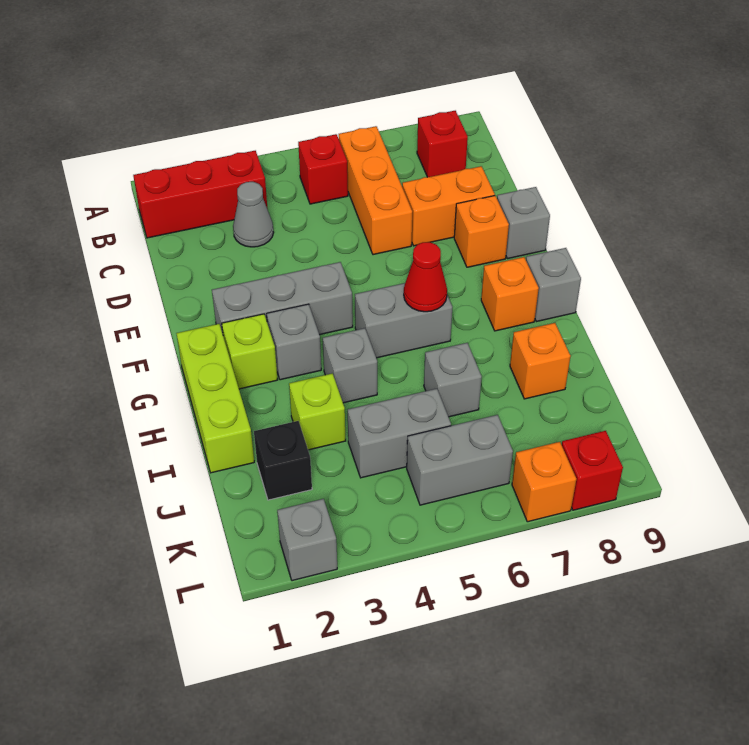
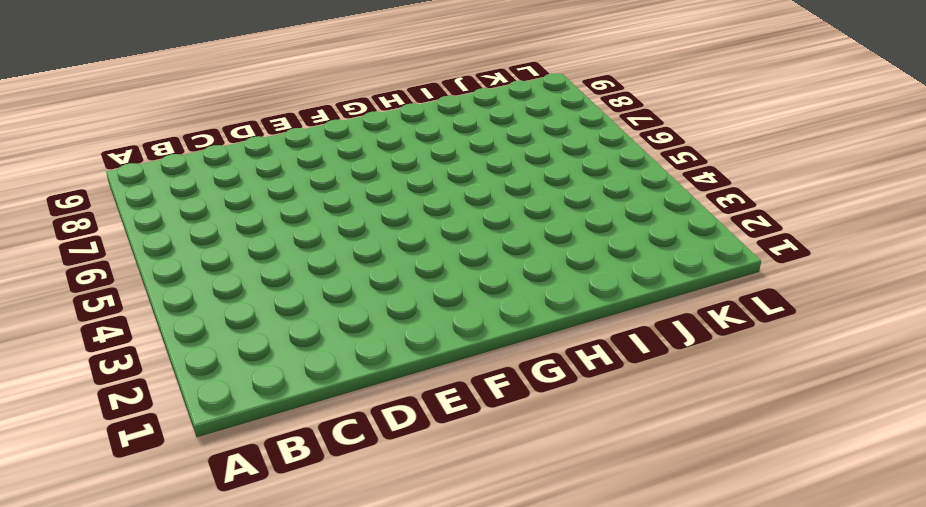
none -> red brick B1:B3 level 1
none -> red brick B5 level 1
none -> orange brick B6:D6 level 1

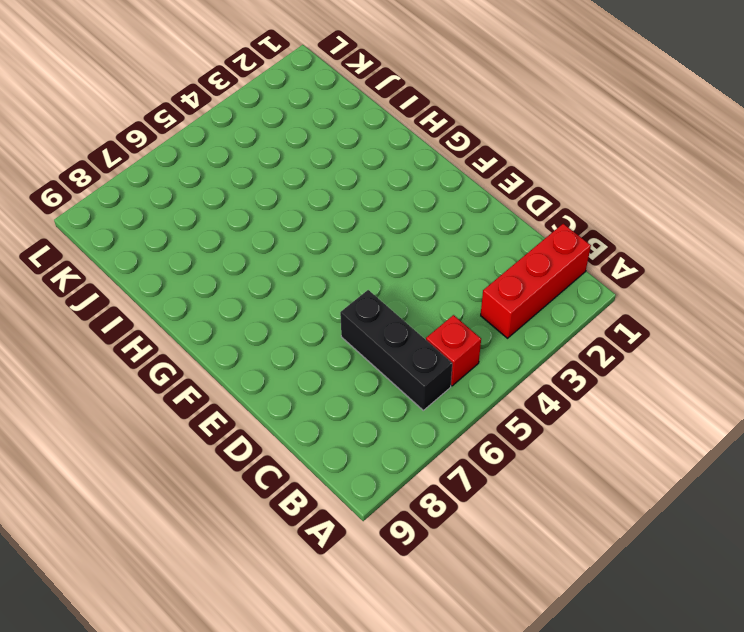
black brick B6:D6 level 1 -> orange brick B6:D6 level 1
none -> red brick B8 level 1
none -> grey cone C3 level 1
none -> orange brick D7:D8 level 1

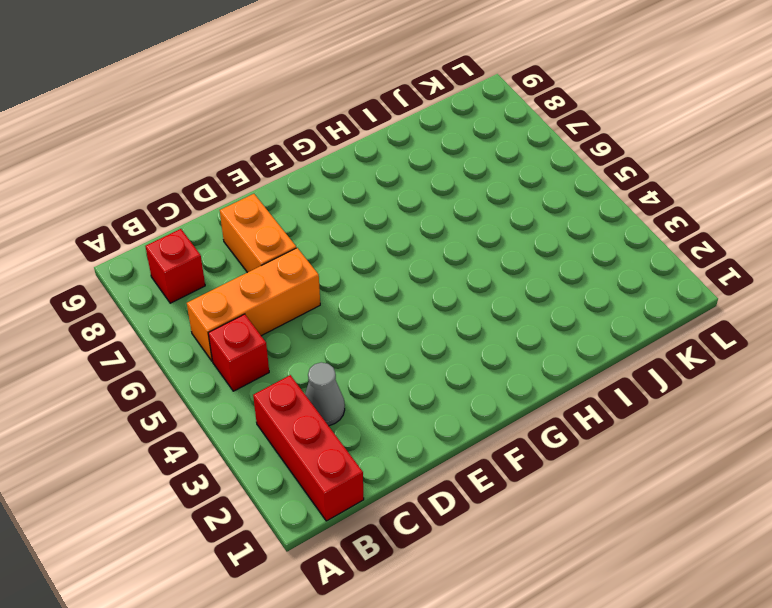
none -> orange brick E8 level 1
none -> grey brick E9 level 1
none -> grey brick F2:F4 level 1

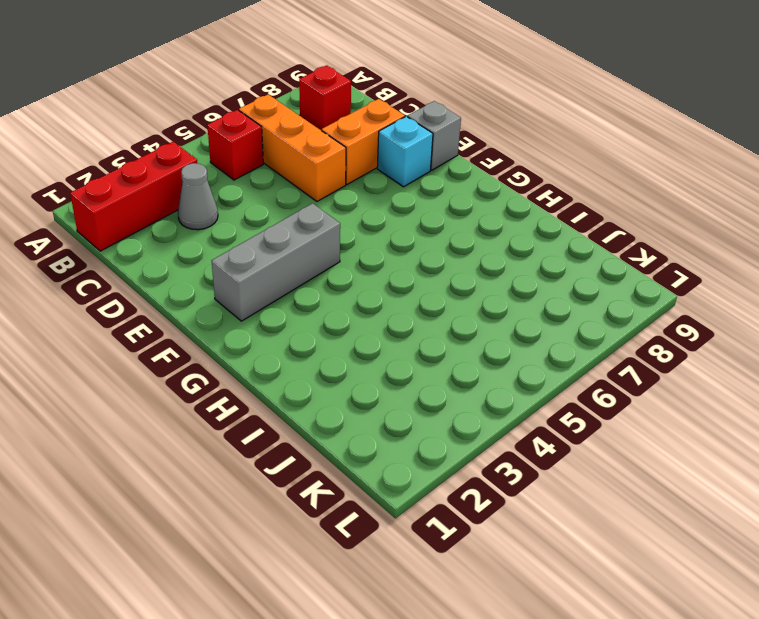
cyan brick E8 level 1 -> orange brick E8 level 1
none -> lime brick G1:I1 level 1
none -> lime brick G2 level 1
none -> grey brick G3 level 1

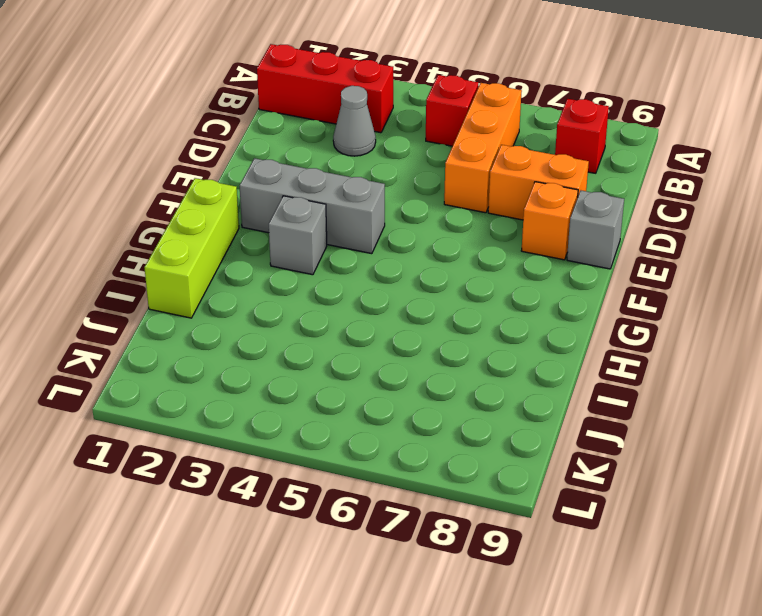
none -> lime brick G2 level 1
none -> grey brick G5:G6 level 1
none -> orange brick G8 level 1

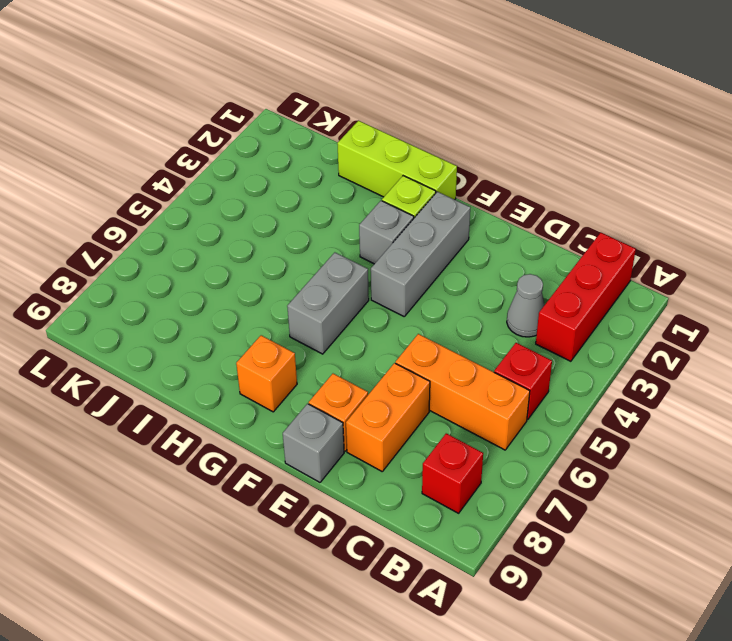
none -> grey brick G9 level 1
none -> grey brick H4 level 1
none -> lime brick I3 level 1

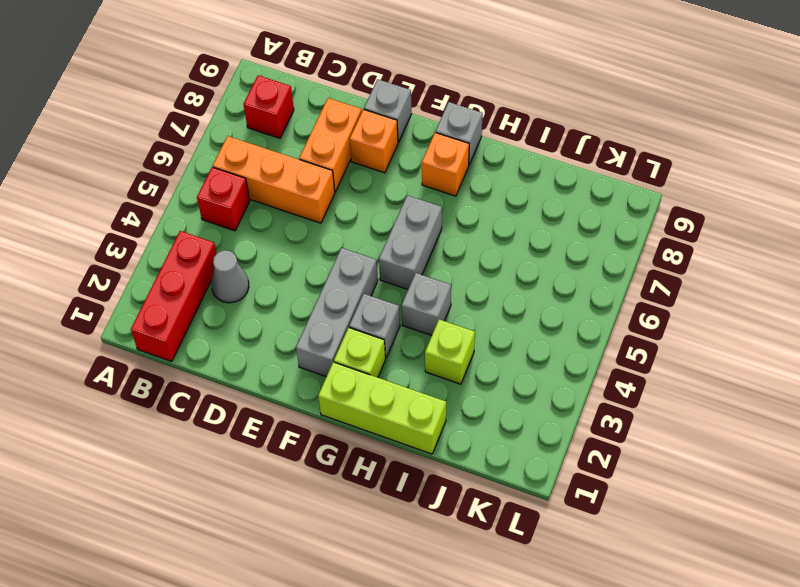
none -> grey brick I6 level 1
none -> orange brick I8 level 1
none -> black brick J2 level 1

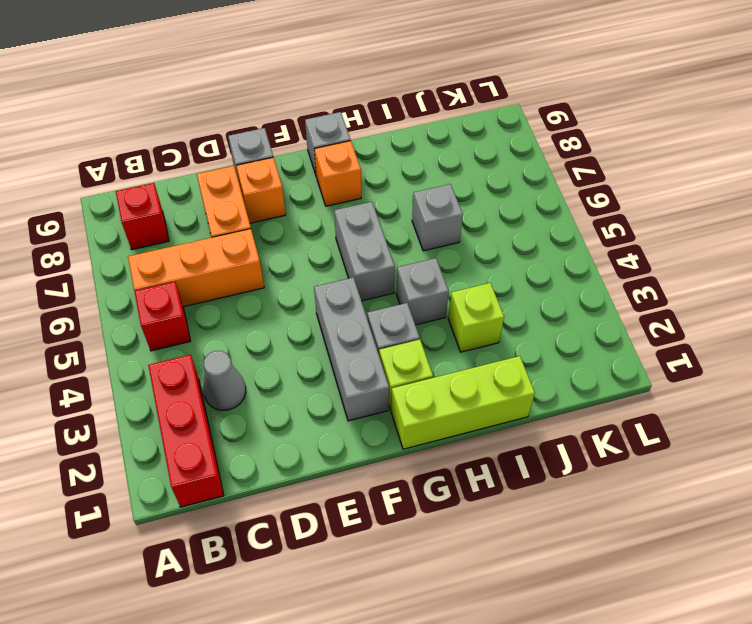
none -> orange brick I8 level 1
none -> black brick J2 level 1
none -> grey brick J4:J5 level 1

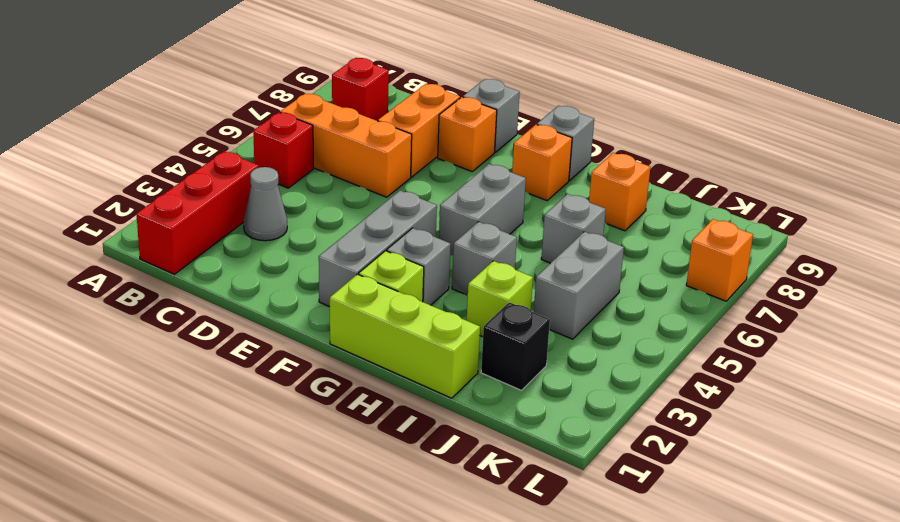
none -> grey brick K5:K6 level 1
none -> grey brick L2 level 1
none -> red brick L8 level 1

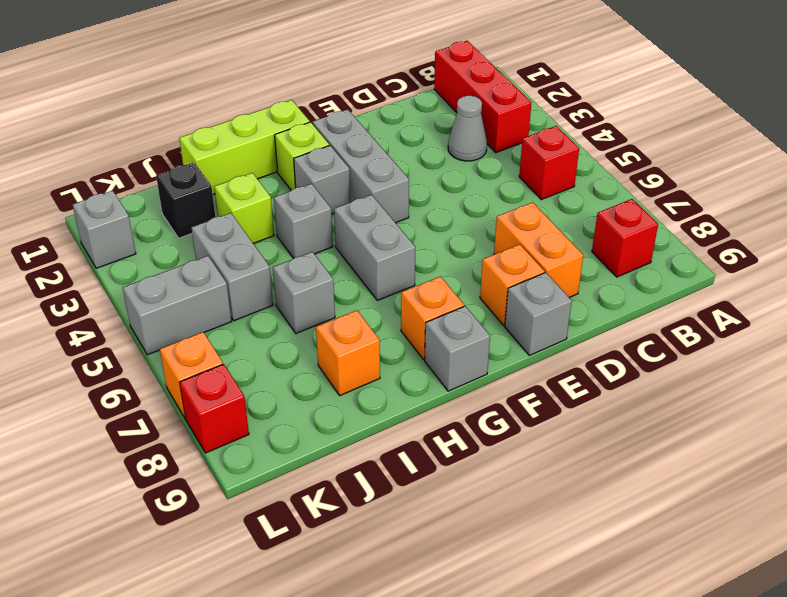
grey brick K5:L5 level 1 -> grey brick K5:K6 level 1
none -> orange brick B6:D6 level 1
none -> red cone G6 level 2

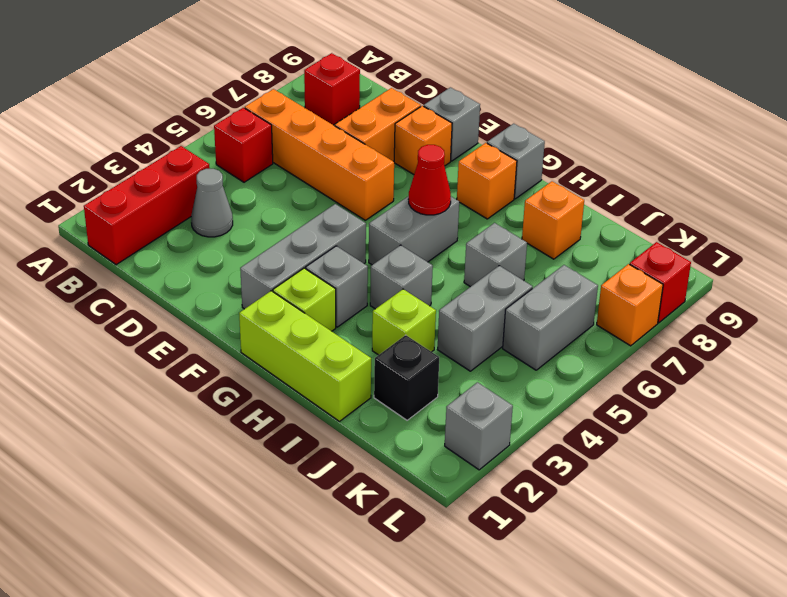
orange brick B6:E6 level 1 -> orange brick B6:D6 level 1

